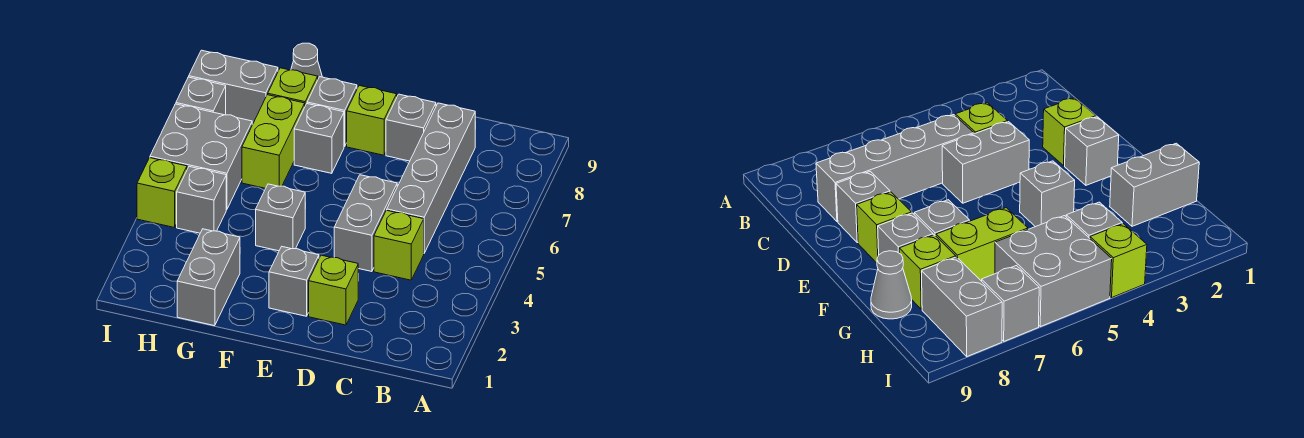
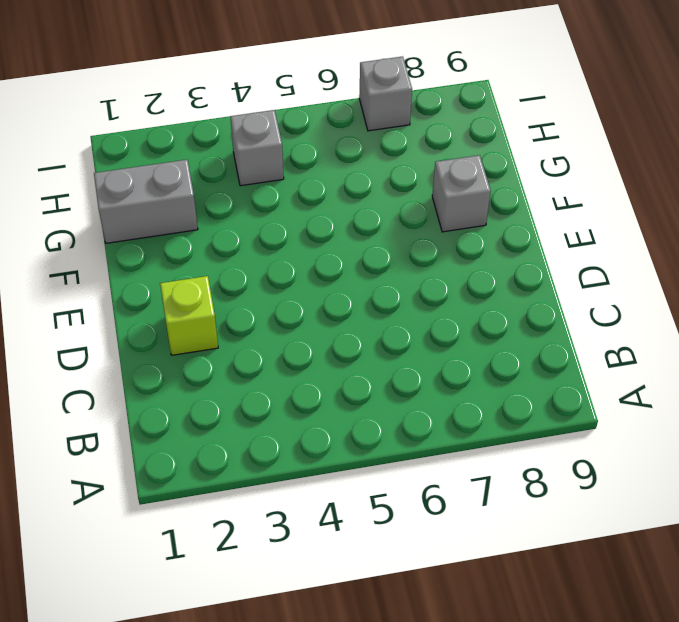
none -> lime brick C4 level 1
none -> grey brick C5:C8 level 1
none -> grey brick D4:D5 level 1

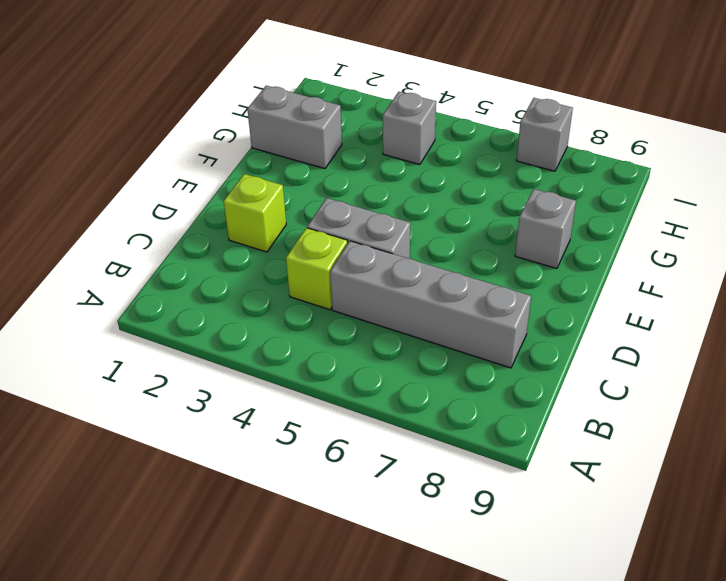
none -> grey brick D8 level 1
none -> grey brick E2 level 1
none -> lime brick E8 level 1

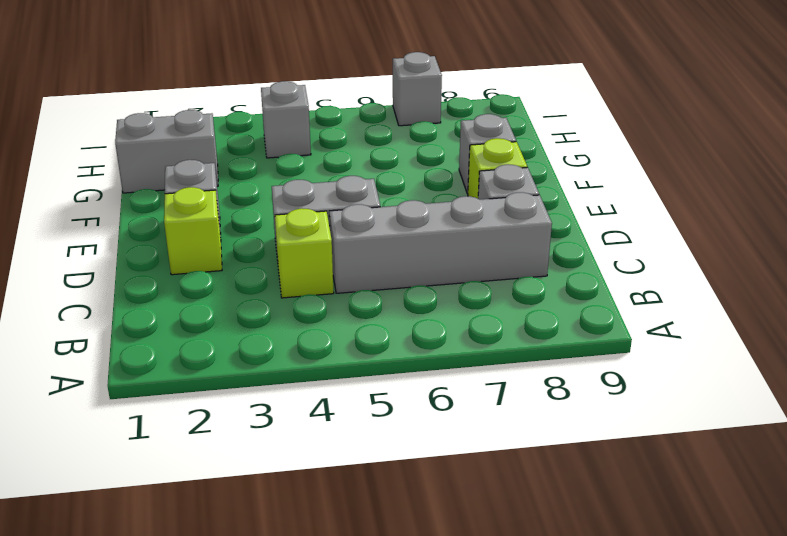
none -> grey brick F4 level 1
none -> grey brick F7 level 1
none -> lime brick G6:G7 level 1

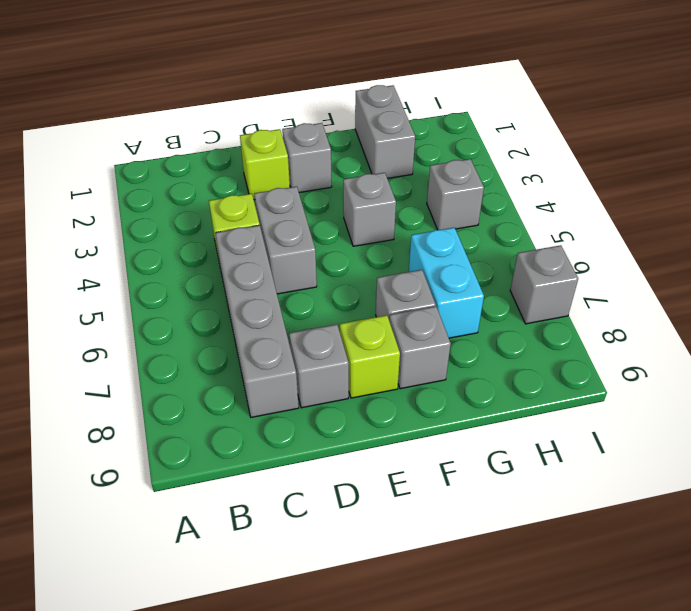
cyan brick G6:G7 level 1 -> lime brick G6:G7 level 1
none -> lime brick G8 level 1
none -> grey cone G9 level 1
none -> grey brick H5:I6 level 1

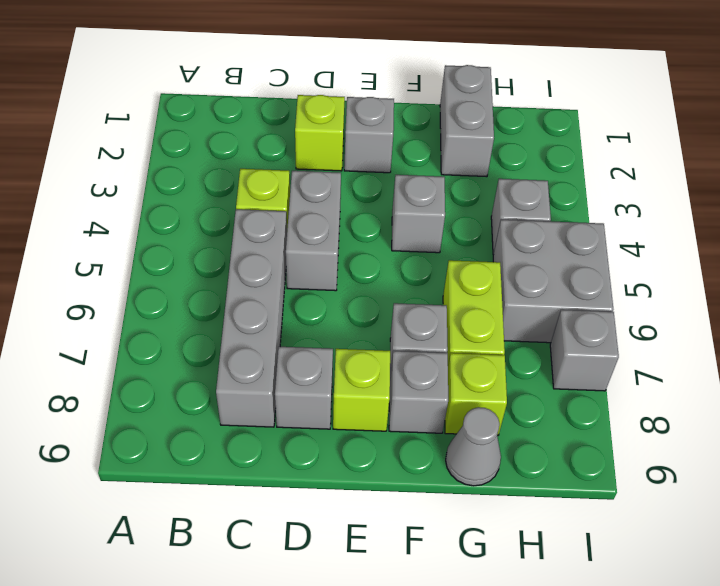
none -> grey brick H8:I8 level 1
none -> lime brick I4 level 1

